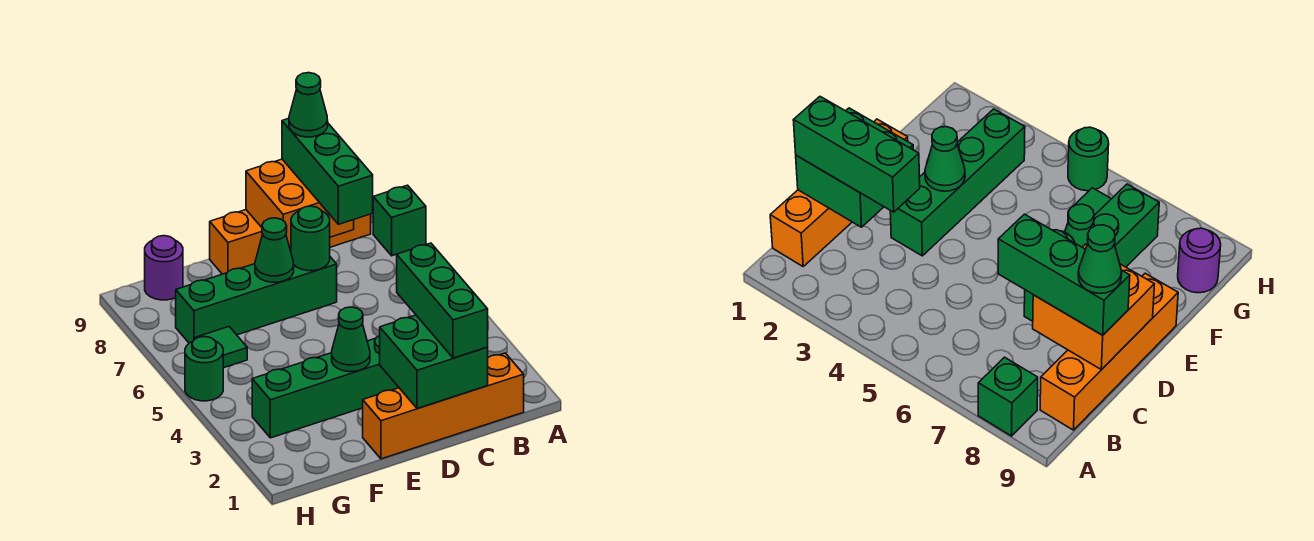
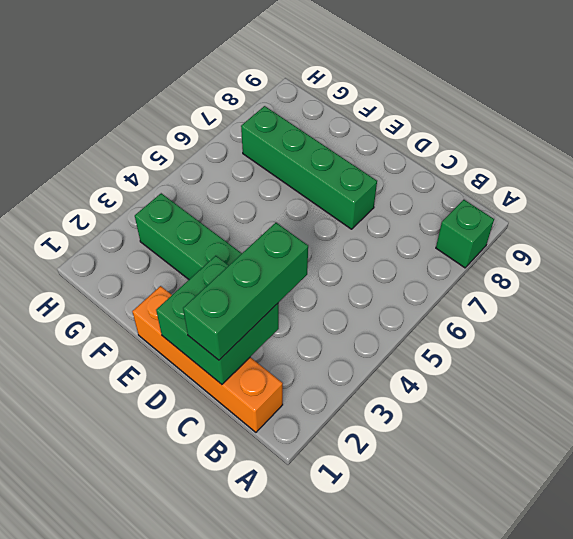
none -> orange brick B9:E9 level 1
none -> green tile G6 level 1
none -> purple round brick G9 level 1

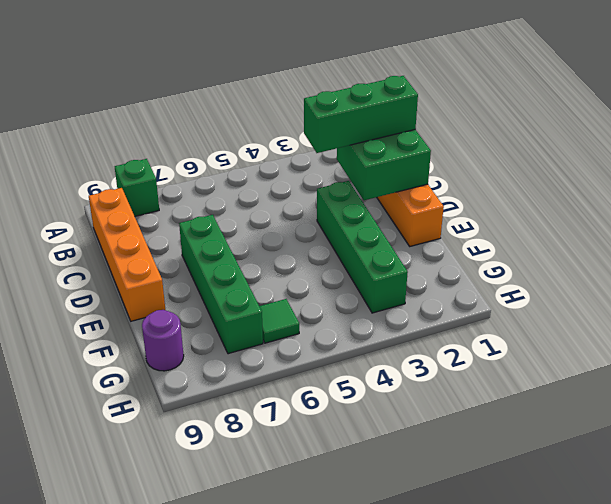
none -> green round brick H5 level 1
none -> orange brick C8:D9 level 2
none -> green round brick D7 level 2

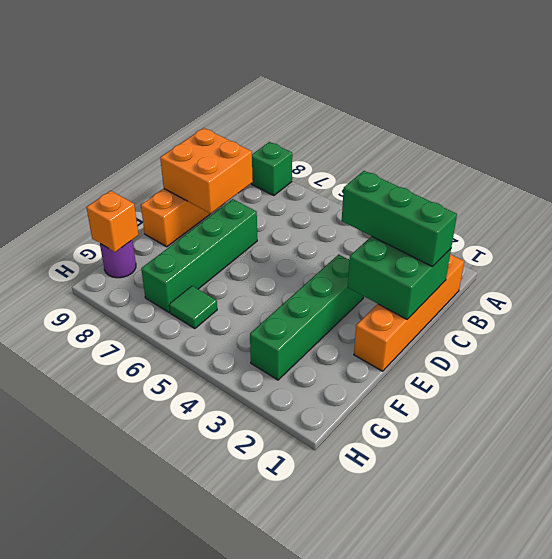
orange brick G9 level 2 -> none
none -> green round brick H5 level 1
none -> green round brick D7 level 2
none -> green cone E3 level 2

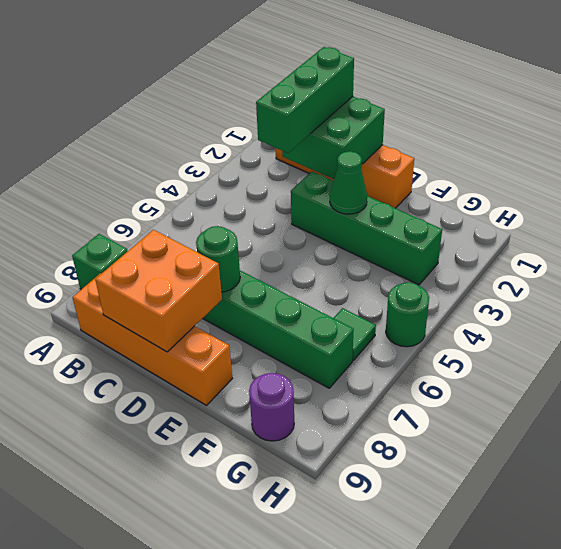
none -> green cone E7 level 2
none -> green brick C7:C9 level 3
none -> green cone C9 level 4

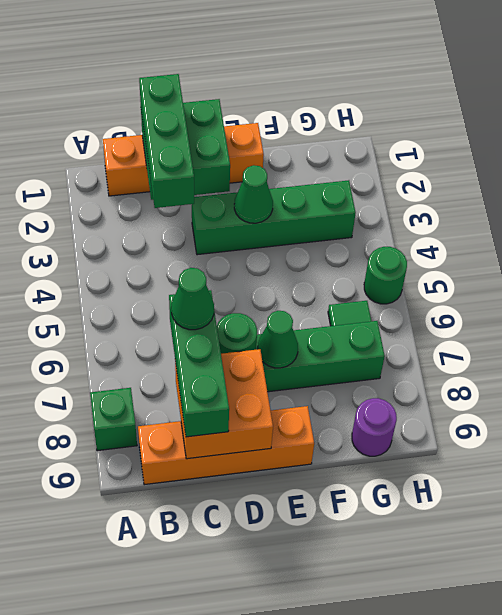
green cone C7 level 4 -> green cone C9 level 4

